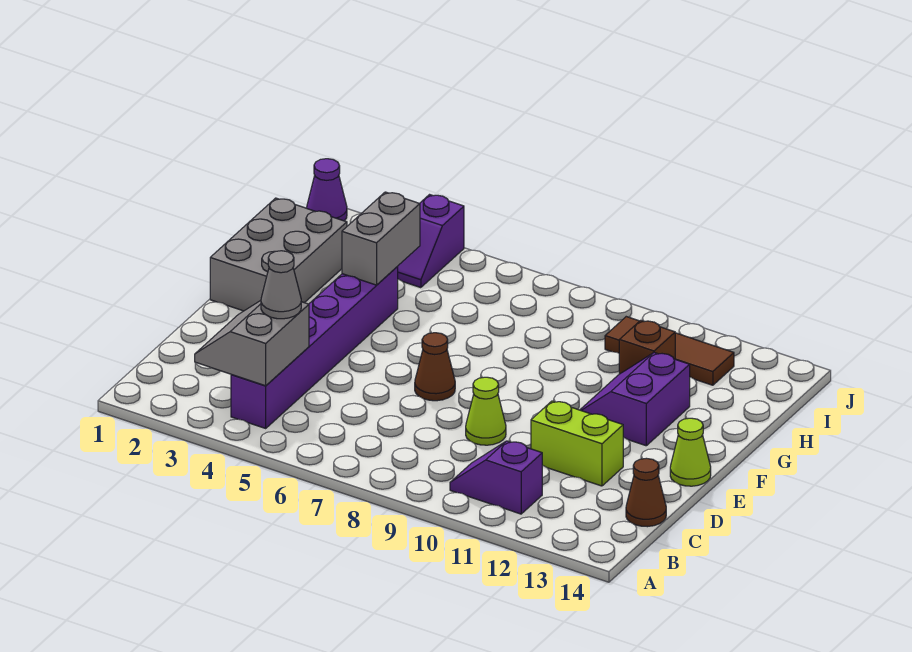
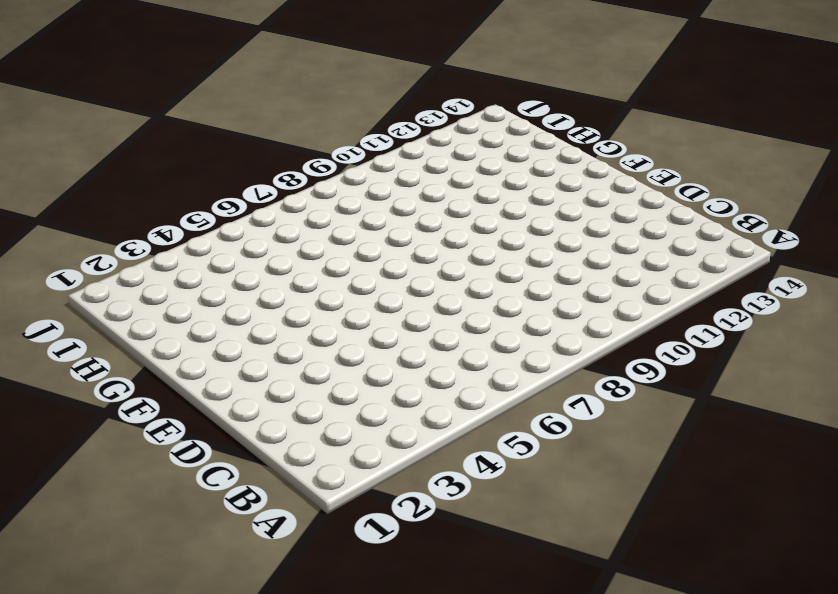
none -> purple brick B4:G4 level 1
none -> purple slope B10:B11 level 1 top 11
none -> brown cone C14 level 1

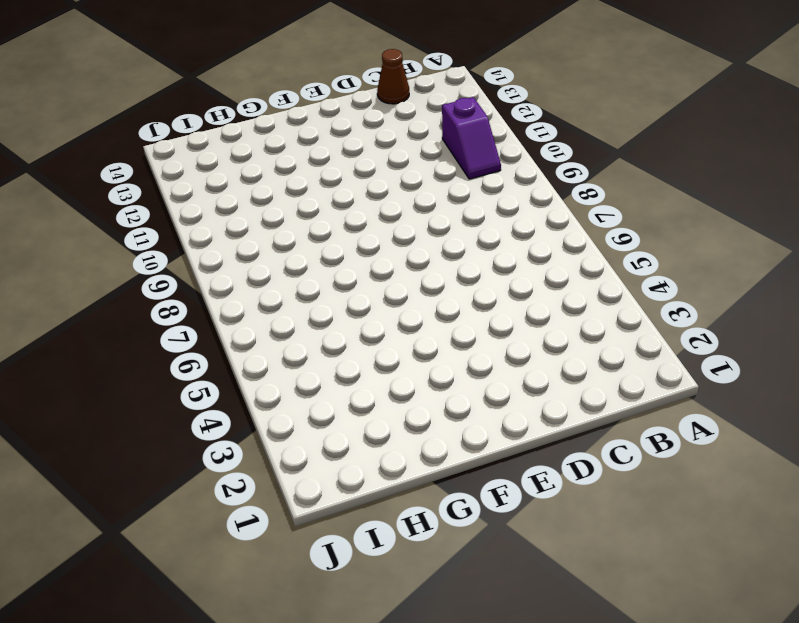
none -> purple brick B4:G4 level 1
none -> lime cone D9 level 1
none -> lime brick D11:D12 level 1

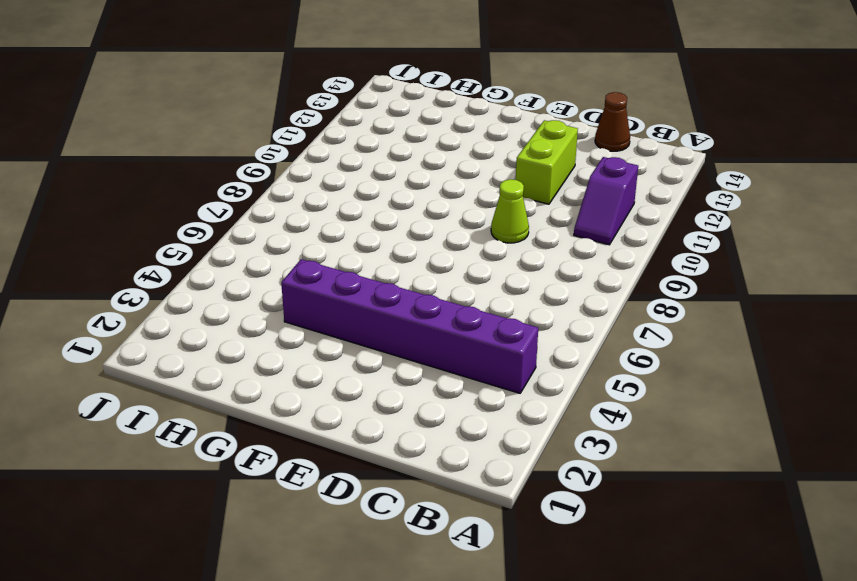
none -> brown cone E7 level 1
none -> lime cone E14 level 1
none -> grey brick F1:H2 level 1

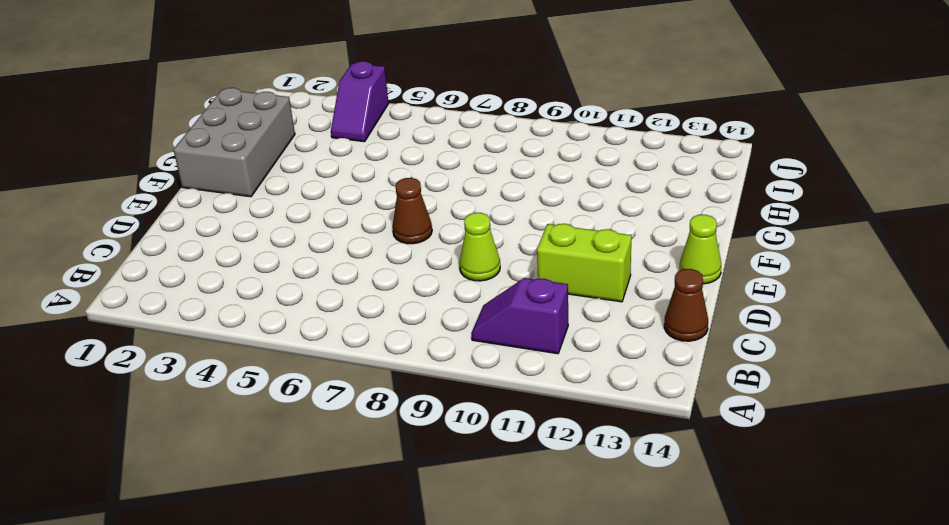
none -> purple brick B4:G4 level 1
none -> purple slope F11:G12 level 1 top 12
none -> brown brick H11 level 1

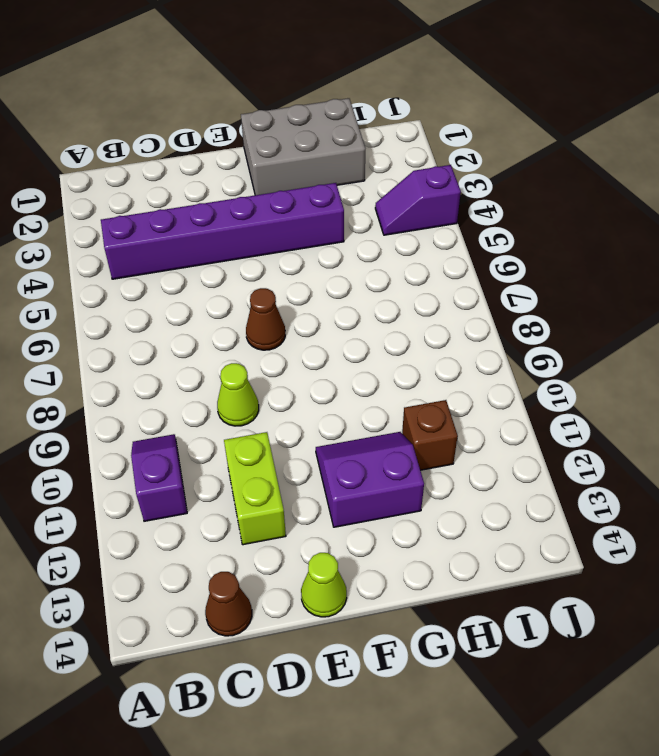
none -> brown tile I10:I12 level 1
none -> purple cone J1 level 1
none -> grey slope B3:C4 level 2 top 4

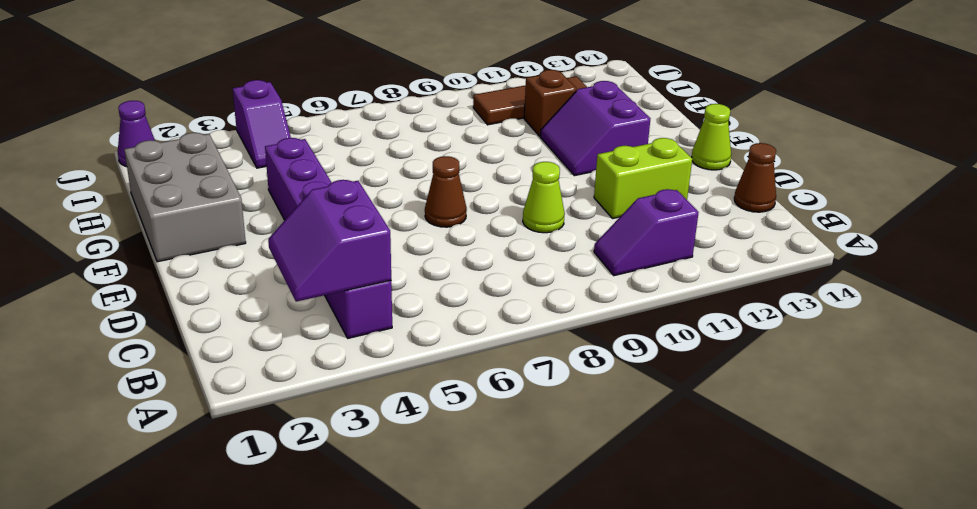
purple slope B3:C4 level 2 top 4 -> grey slope B3:C4 level 2 top 4
none -> grey brick G4:H4 level 2
none -> grey cone C4 level 3

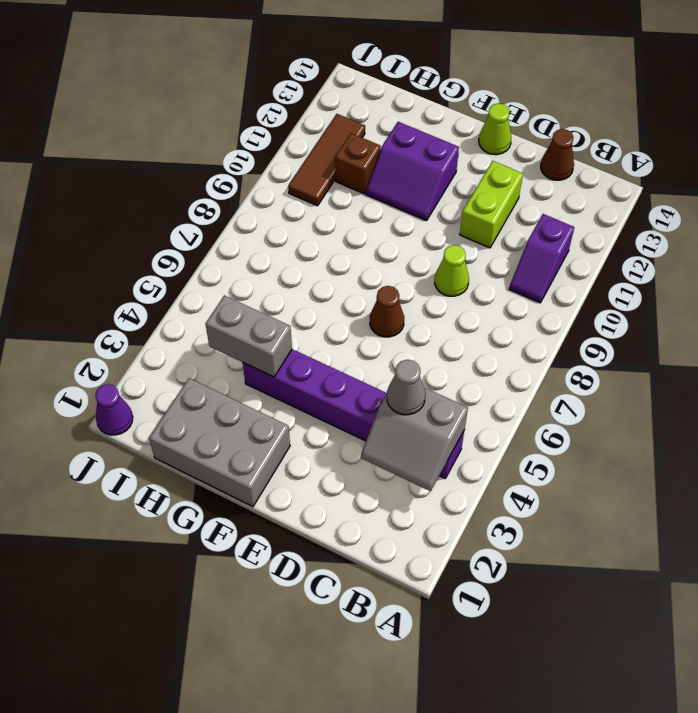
none -> purple slope I4:J4 level 1 top J

